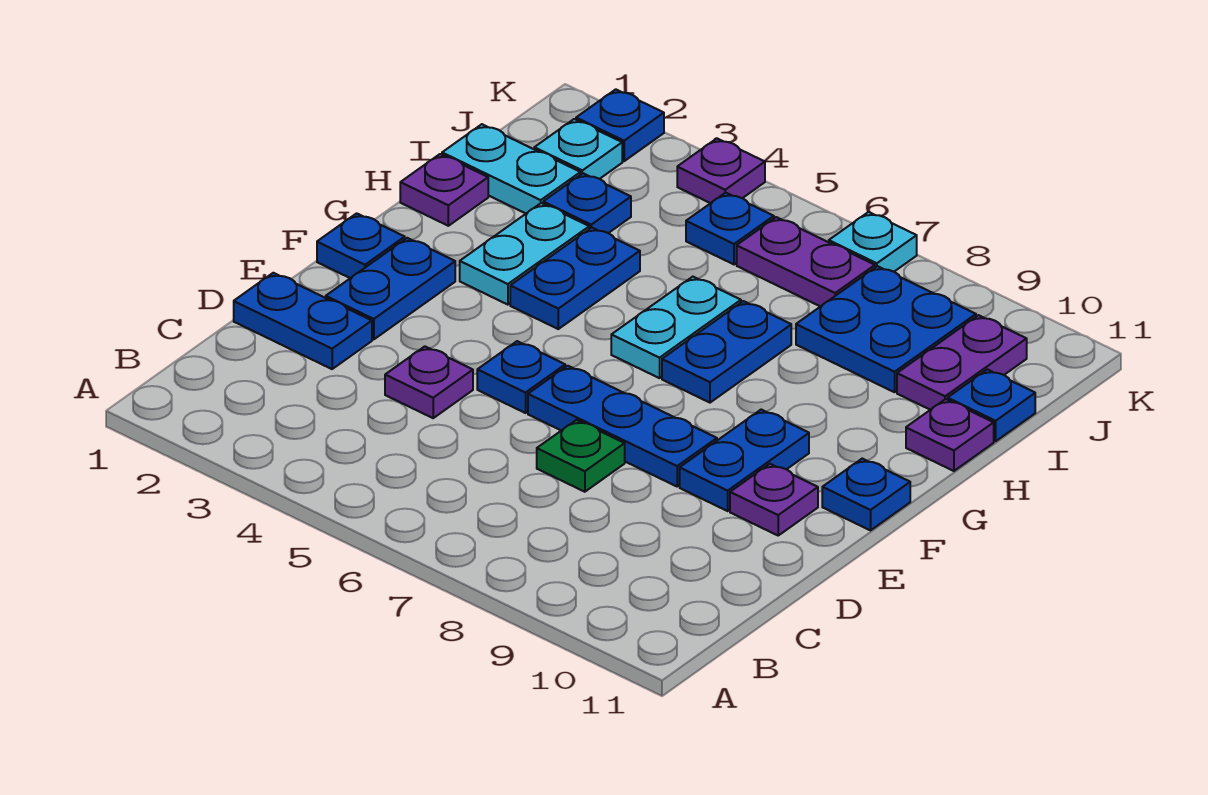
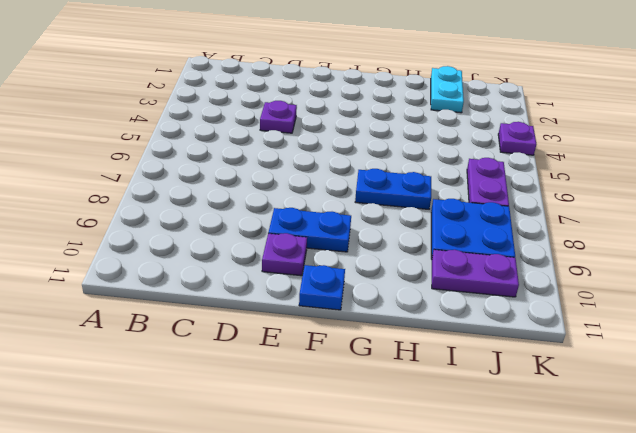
none -> blue plate D1:D2 level 1
none -> green plate D7 level 1
none -> blue plate E2:F2 level 1

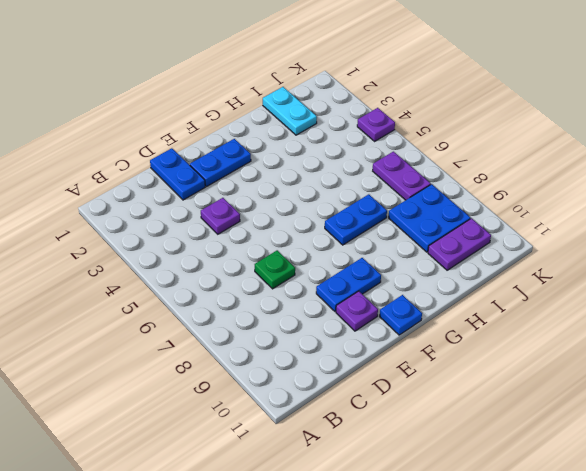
none -> blue plate E5 level 1
none -> blue plate E6:E8 level 1
none -> blue plate F1 level 1

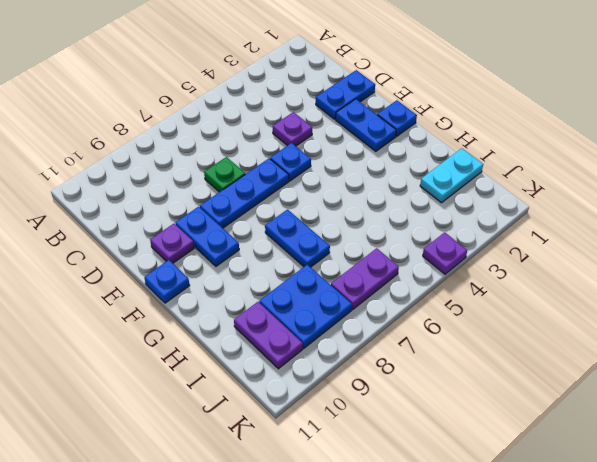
none -> cyan plate G3:H3 level 1
none -> blue plate G4:H4 level 1
none -> cyan plate G6:H6 level 1

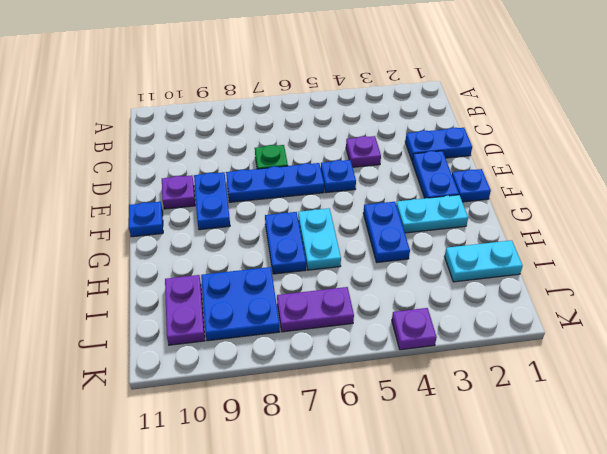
cyan plate G2:G3 level 1 -> cyan plate G3:H3 level 1
none -> purple plate H1 level 1
none -> purple plate H11 level 1
none -> blue plate I3 level 1

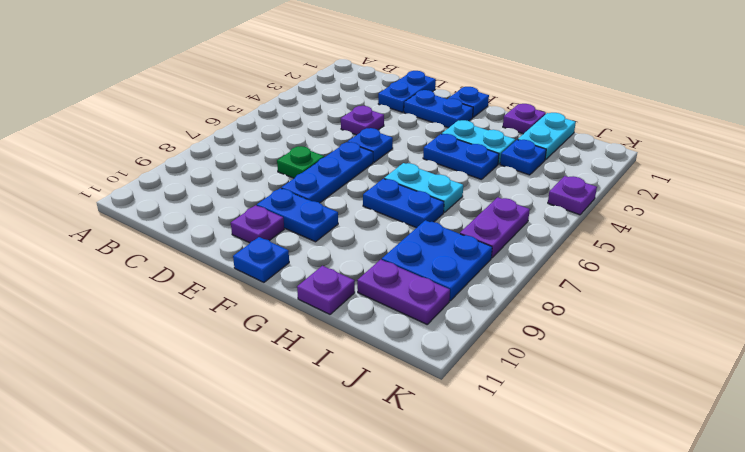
none -> blue plate I11 level 1
none -> cyan plate J2 level 1
none -> blue plate J5 level 1

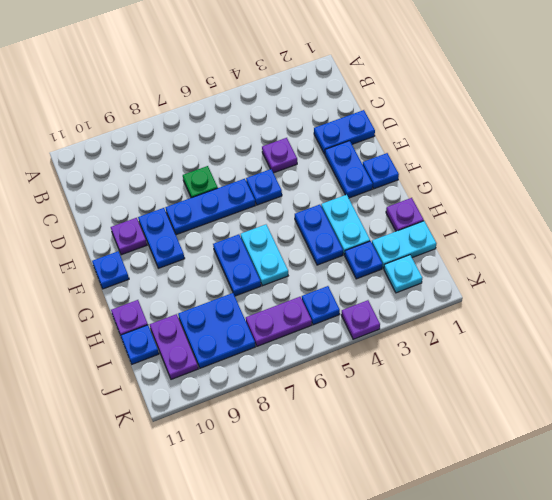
none -> blue plate K2 level 1
none -> cyan plate K7 level 1

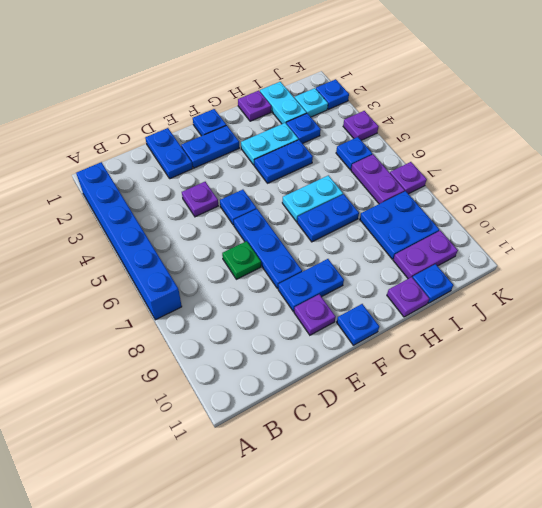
blue brick A2:A7 level 1 -> none
purple plate K7 level 1 -> cyan plate K7 level 1

